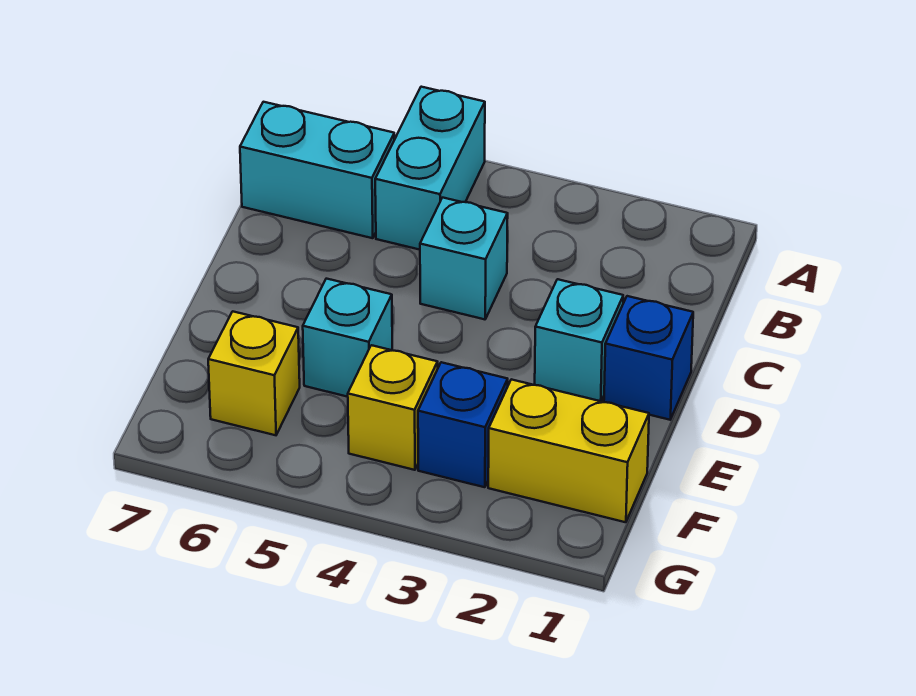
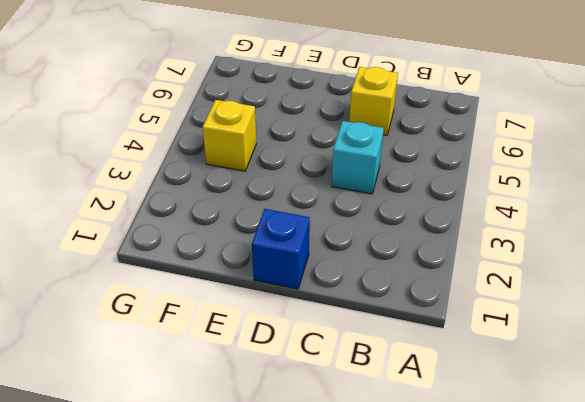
yellow brick C6 level 1 -> yellow brick F6 level 1
none -> cyan brick A5:B5 level 1
none -> cyan brick B6:B7 level 1

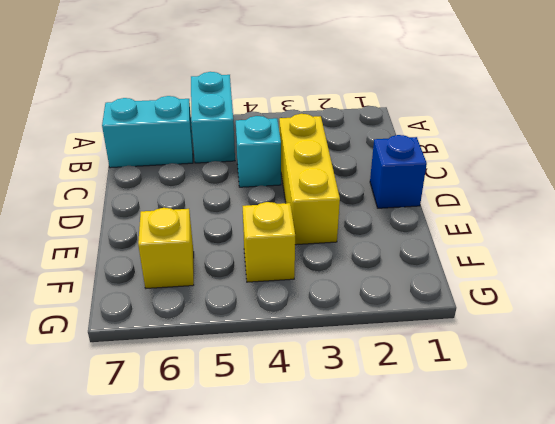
yellow brick C3:E3 level 1 -> none
none -> cyan brick D2 level 1
none -> cyan brick E5 level 1

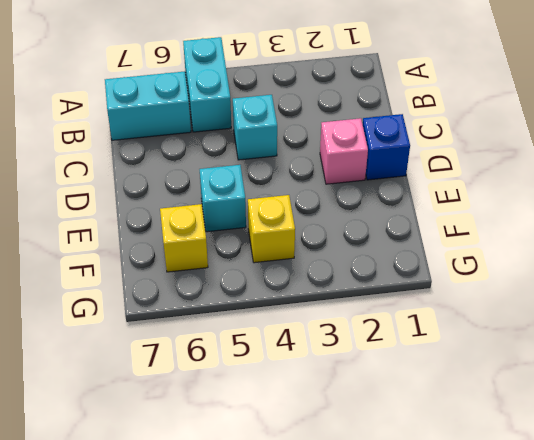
pink brick D2 level 1 -> cyan brick D2 level 1
none -> yellow brick F1:F2 level 1
none -> blue brick F3 level 1

